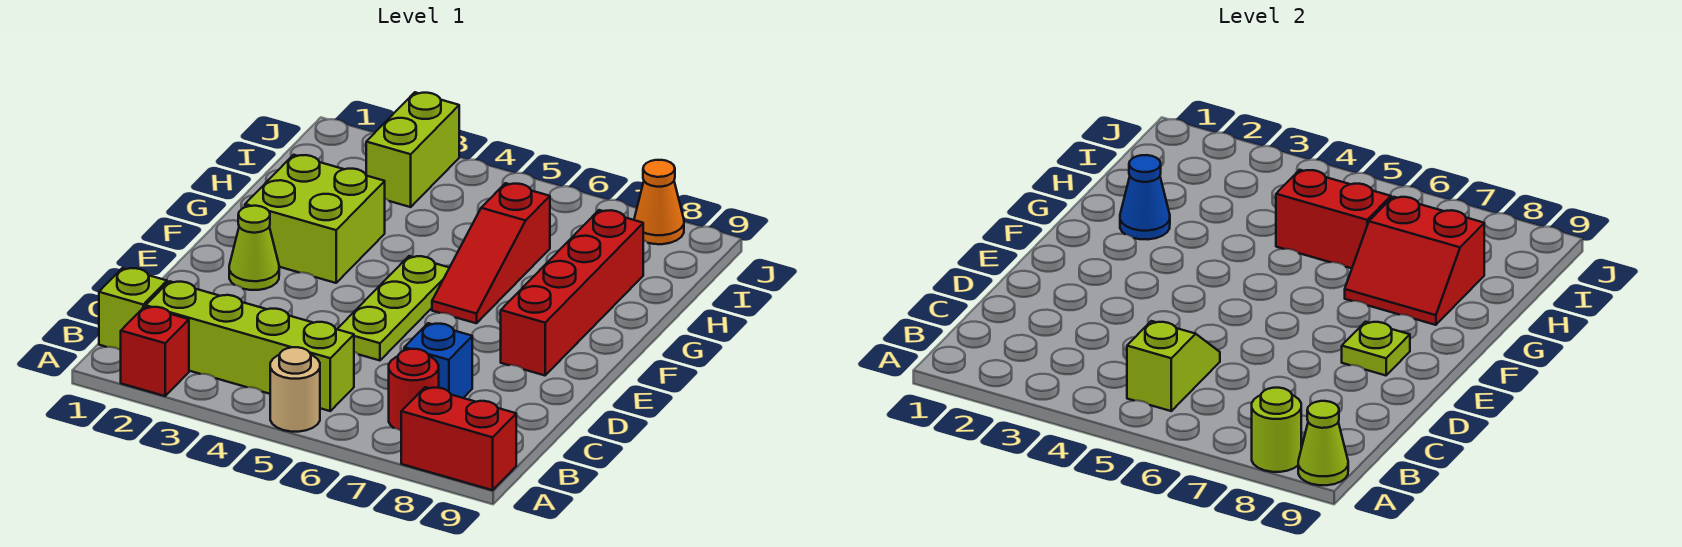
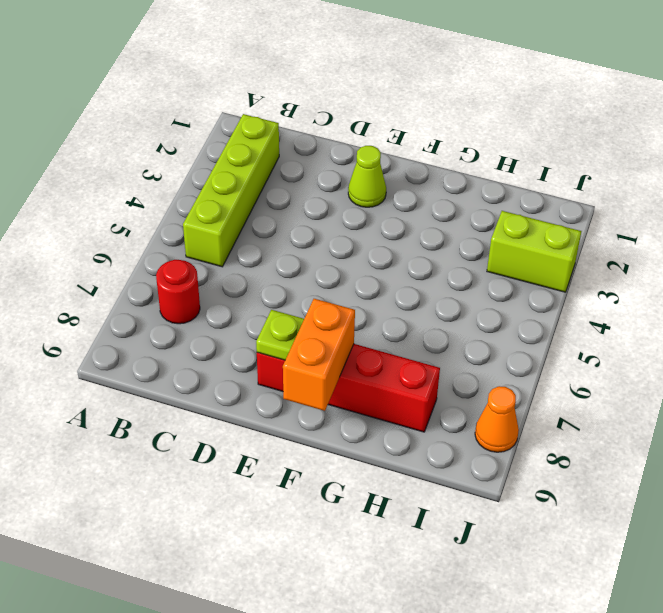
orange brick F8:F9 level 2 -> none
none -> red brick A2 level 1
none -> tan round brick A5 level 1
none -> red brick A8:A9 level 1

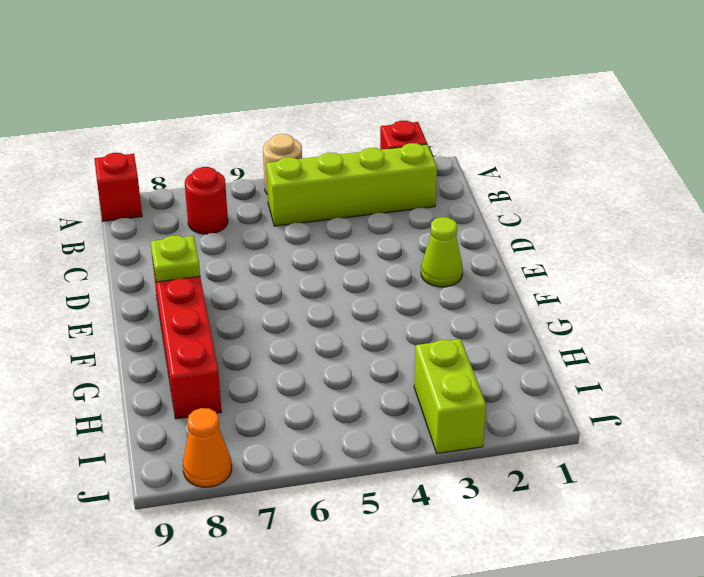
red brick A9 level 1 -> red brick A8:A9 level 1
none -> lime brick B1 level 1
none -> blue brick C7 level 1
none -> lime plate D5:F5 level 1

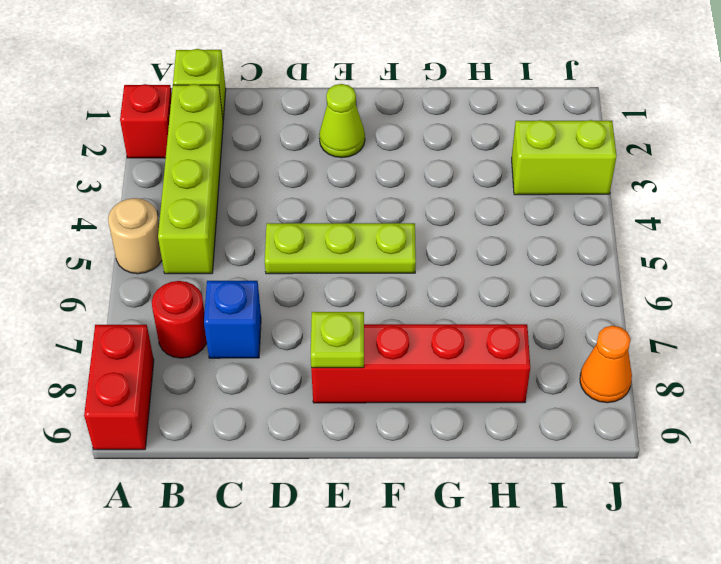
none -> lime brick F2:G3 level 1
none -> red slope F6:H6 level 1 top H
none -> lime round brick A8 level 2

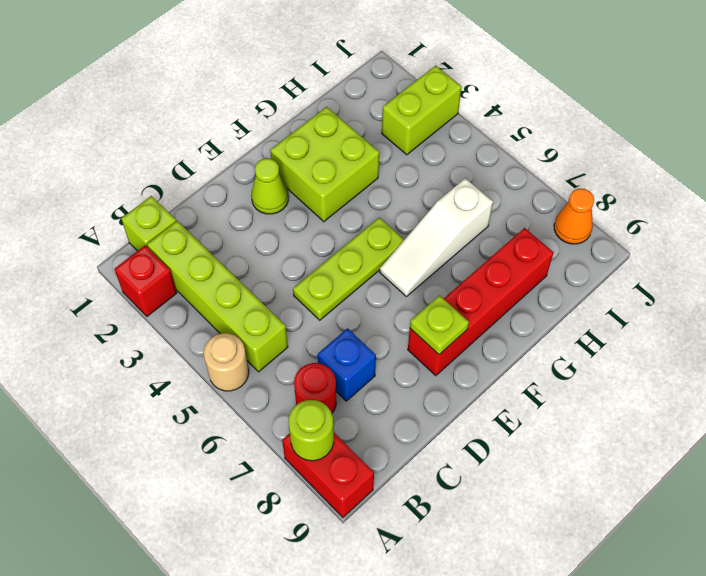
white slope F6:H6 level 1 top H -> red slope F6:H6 level 1 top H
none -> lime cone A9 level 2
none -> lime slope B5:C5 level 2 top B
none -> blue cone G2 level 2

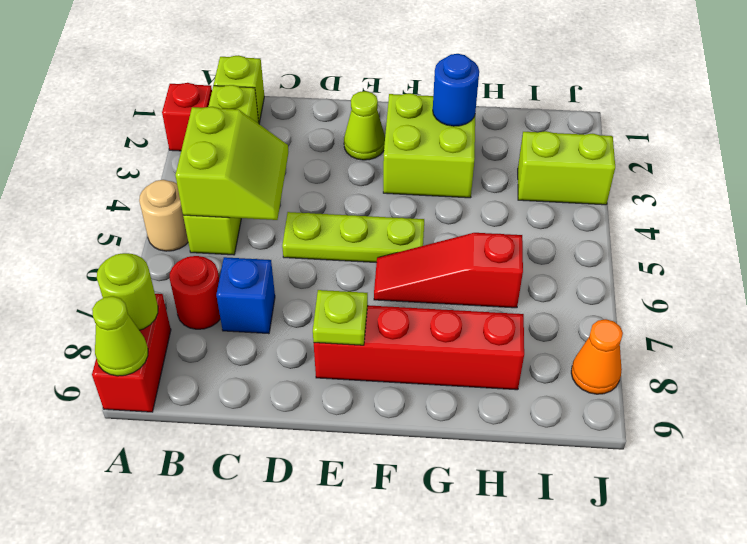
lime slope B4:C5 level 2 top B -> lime slope B5:C5 level 2 top B
blue round brick G2 level 2 -> blue cone G2 level 2
none -> red slope G7:H8 level 2 top H
none -> red brick H5:H6 level 2

